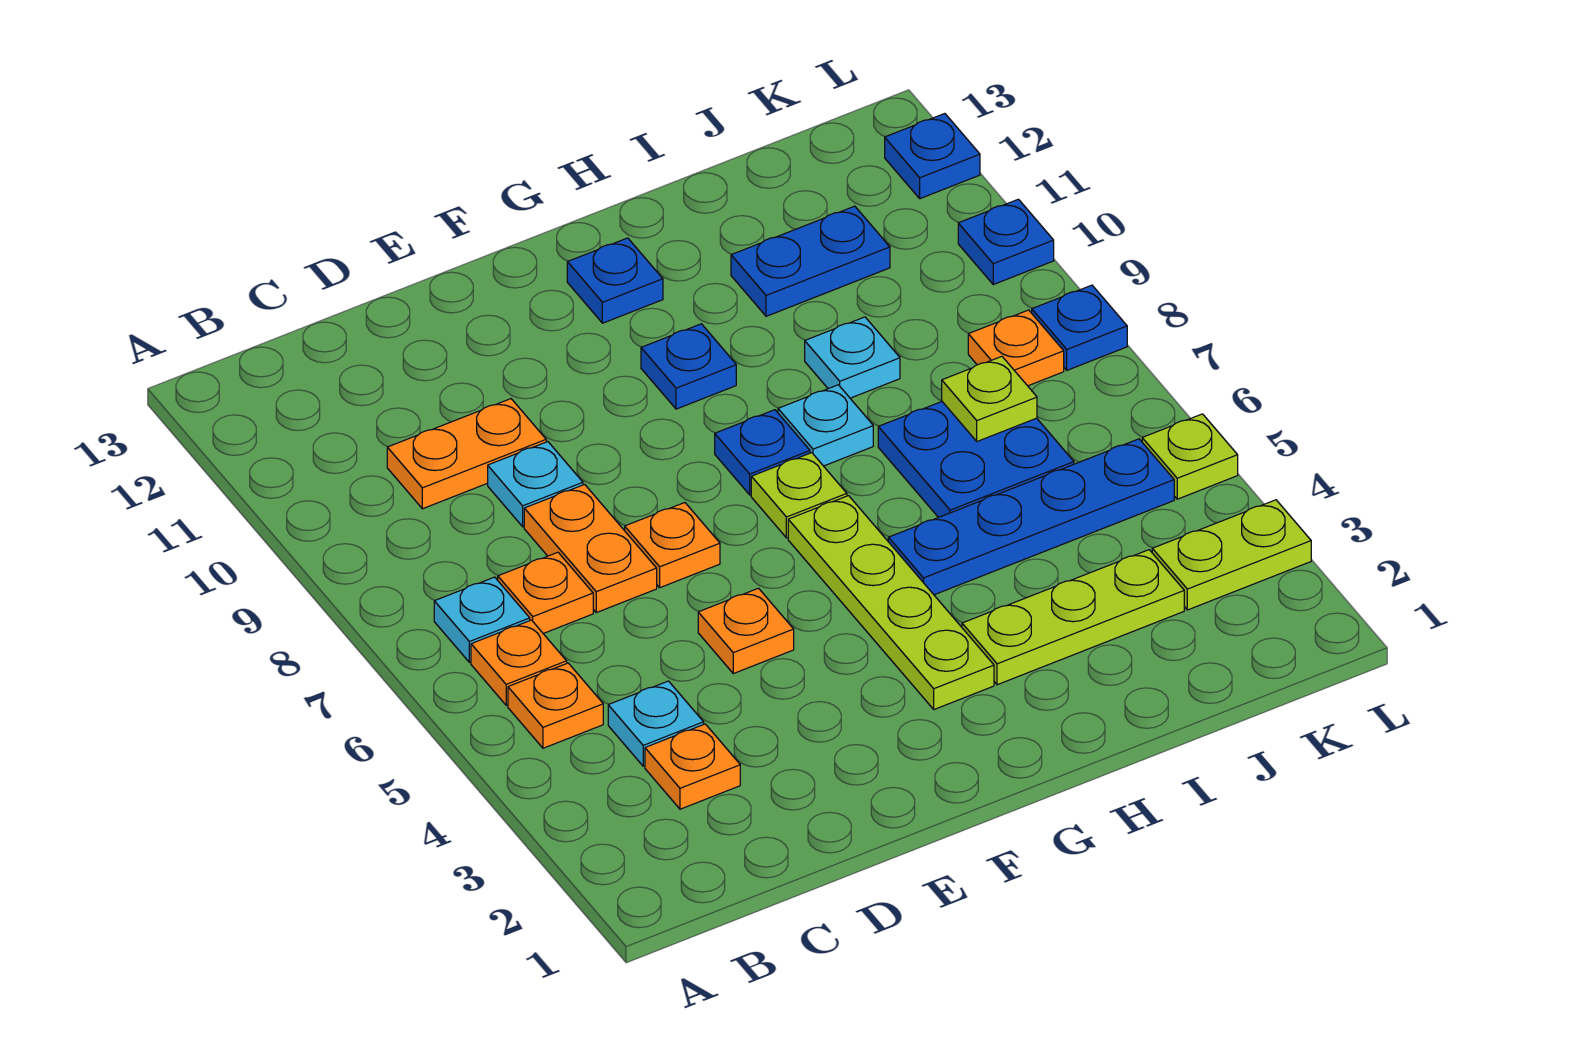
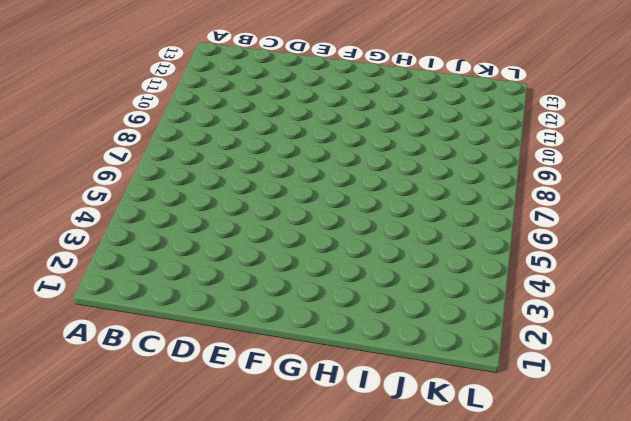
none -> orange plate B5 level 1
none -> orange plate B6 level 1
none -> cyan plate B7 level 1

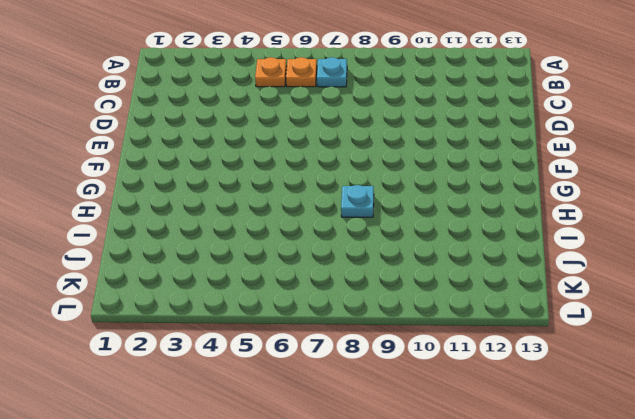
none -> orange plate C3 level 1
none -> cyan plate C4 level 1
none -> orange plate C7 level 1

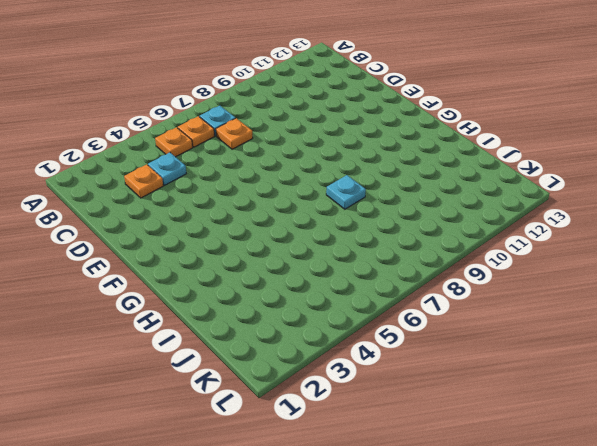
none -> orange plate C10:D10 level 1
none -> orange plate D7:D8 level 1
none -> cyan plate D9 level 1

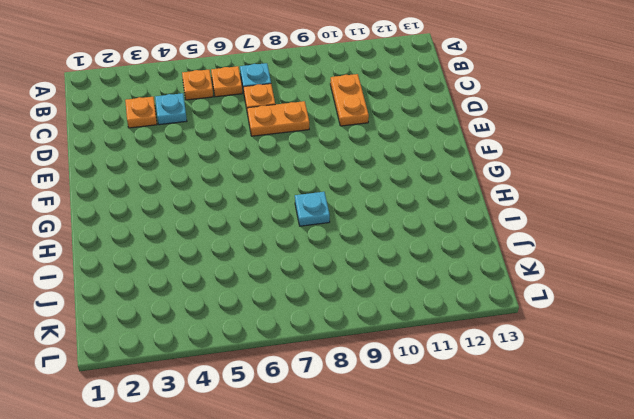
none -> cyan plate D9 level 1
none -> orange plate E5 level 1
none -> orange plate E7 level 1

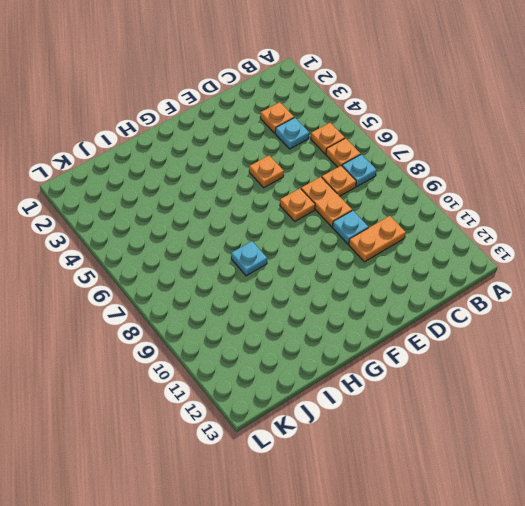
none -> lime plate G3:G6 level 1
none -> lime plate G7 level 1
none -> blue plate G8 level 1

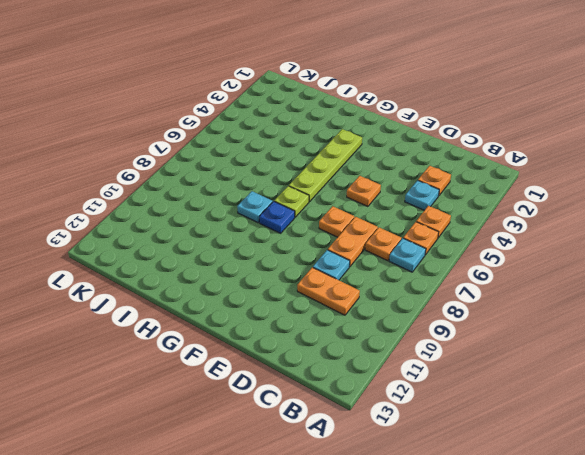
none -> blue plate G10 level 1
none -> blue plate G12 level 1
none -> lime plate H3:J3 level 1

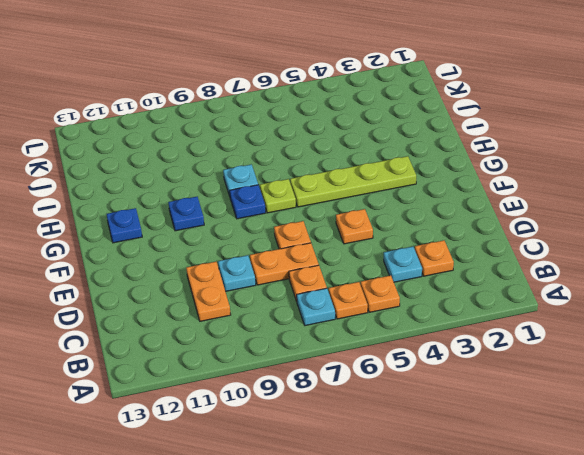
none -> lime plate H3:J3 level 1
none -> blue plate H5:K5 level 1
none -> blue plate I6:J7 level 1

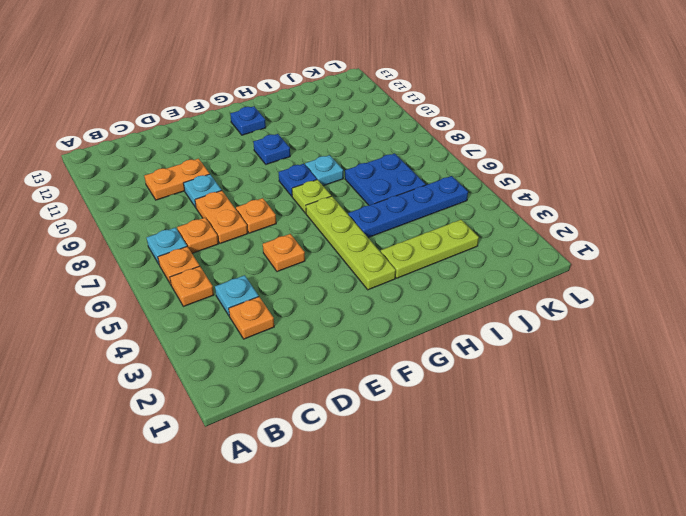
none -> cyan plate I9 level 1
none -> blue plate I11:J11 level 1
none -> lime plate K3:L3 level 1

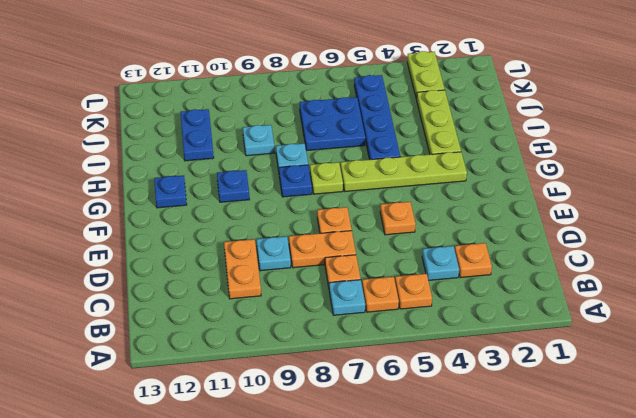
none -> orange plate K8 level 1
none -> lime plate L5 level 1
none -> blue plate L8 level 1

